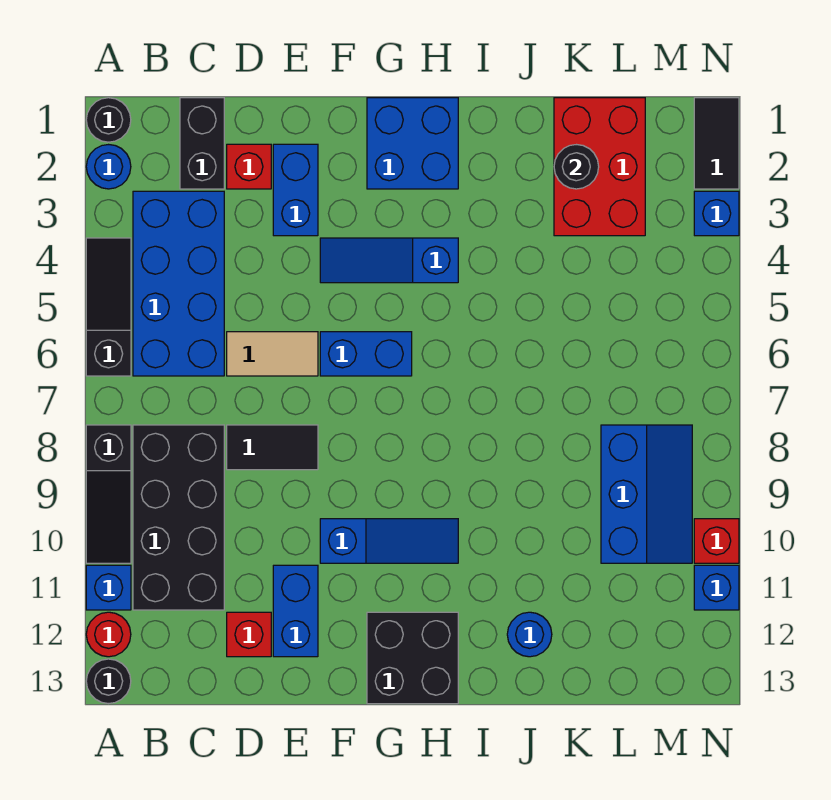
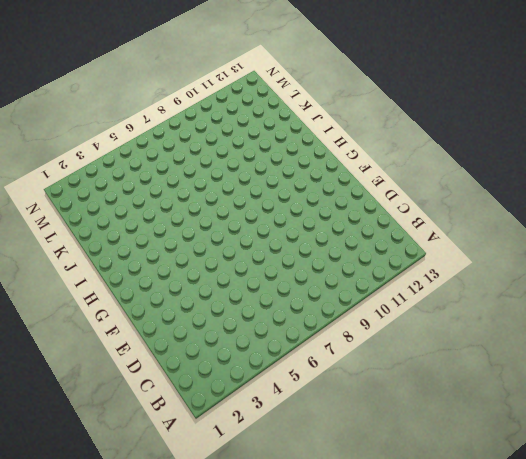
none -> black round brick A1 level 1
none -> blue round brick A2 level 1
none -> black slope A4:A6 level 1 top 6

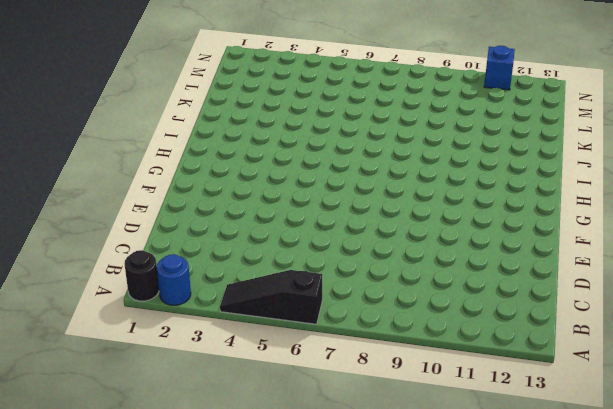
none -> black slope A8:A10 level 1 top 8
none -> blue brick A11 level 1
none -> red round brick A12 level 1

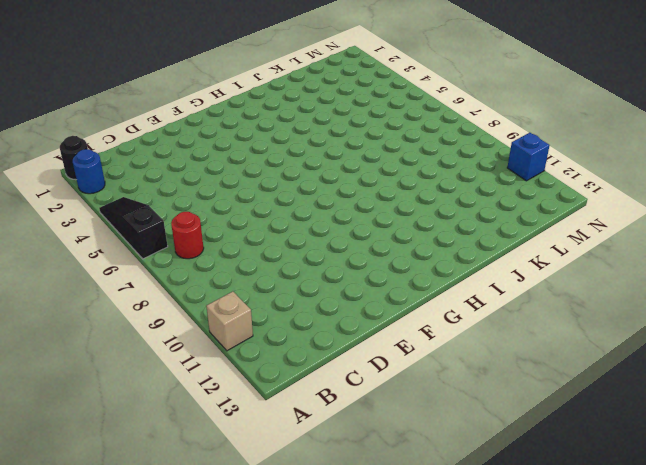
tan brick A11 level 1 -> blue brick A11 level 1
red round brick B7 level 1 -> red round brick A12 level 1
none -> black slope A8:A10 level 1 top 8
none -> black round brick A13 level 1
none -> blue brick B3:C6 level 1

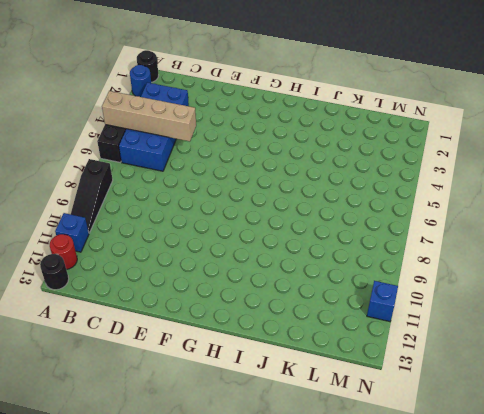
tan brick A5:D5 level 2 -> none
none -> black brick B8:C11 level 1
none -> black brick C1:C2 level 1
none -> red brick D2 level 1

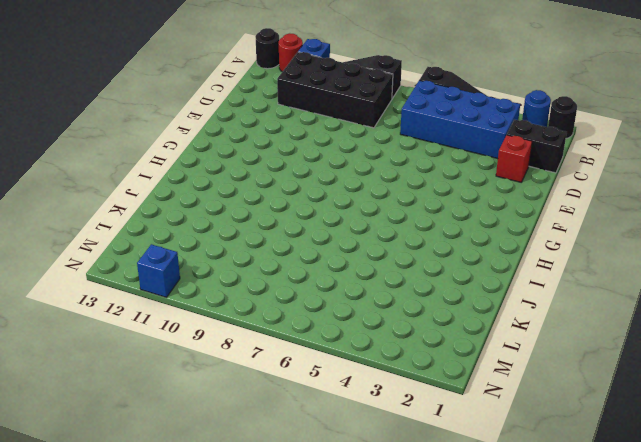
none -> tan tile D6:E6 level 1
none -> black tile D8:E8 level 1
none -> red brick D12 level 1

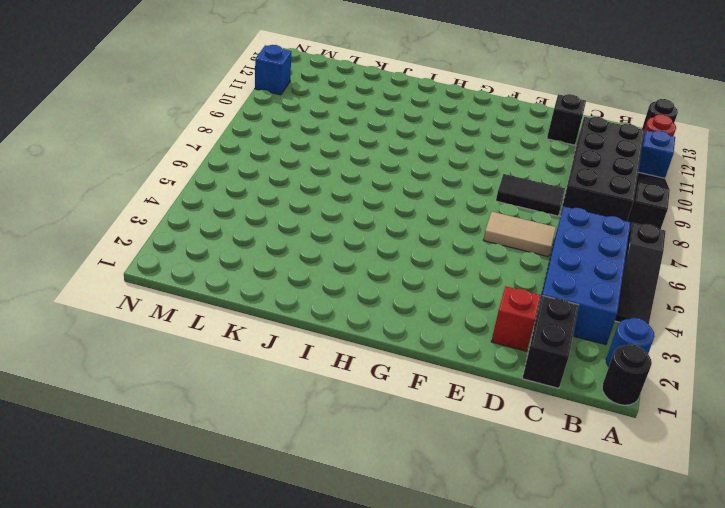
black brick D12 level 1 -> red brick D12 level 1
none -> blue brick E2:E3 level 1
none -> blue brick E11:E12 level 1
none -> blue slope F4:H4 level 1 top H

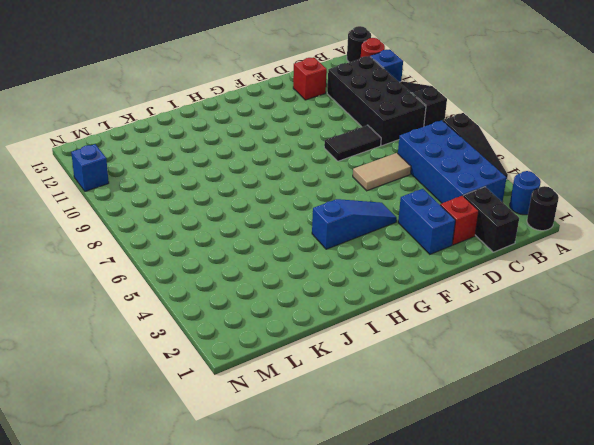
none -> blue brick E11:E12 level 1
none -> blue brick F6:G6 level 1
none -> blue slope F10:H10 level 1 top F

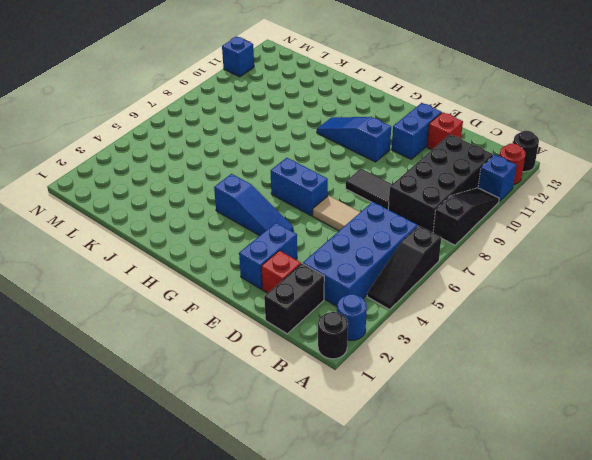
none -> blue brick G1:H2 level 1
none -> black brick G12:H13 level 1
none -> blue round brick J12 level 1

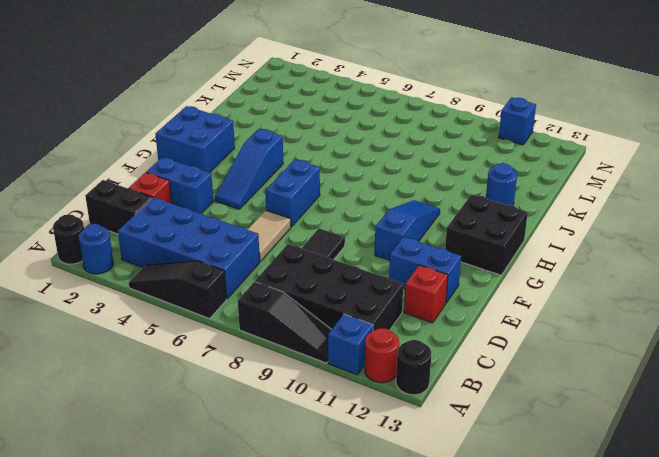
none -> red brick K1:L3 level 1
none -> blue slope L8:M10 level 1 top L
none -> black tile N1:N2 level 1

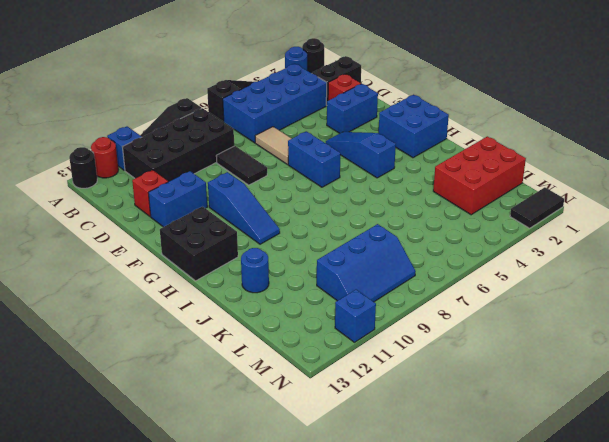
none -> blue brick N3 level 1
none -> red brick N10 level 1
none -> black round brick K2 level 2

